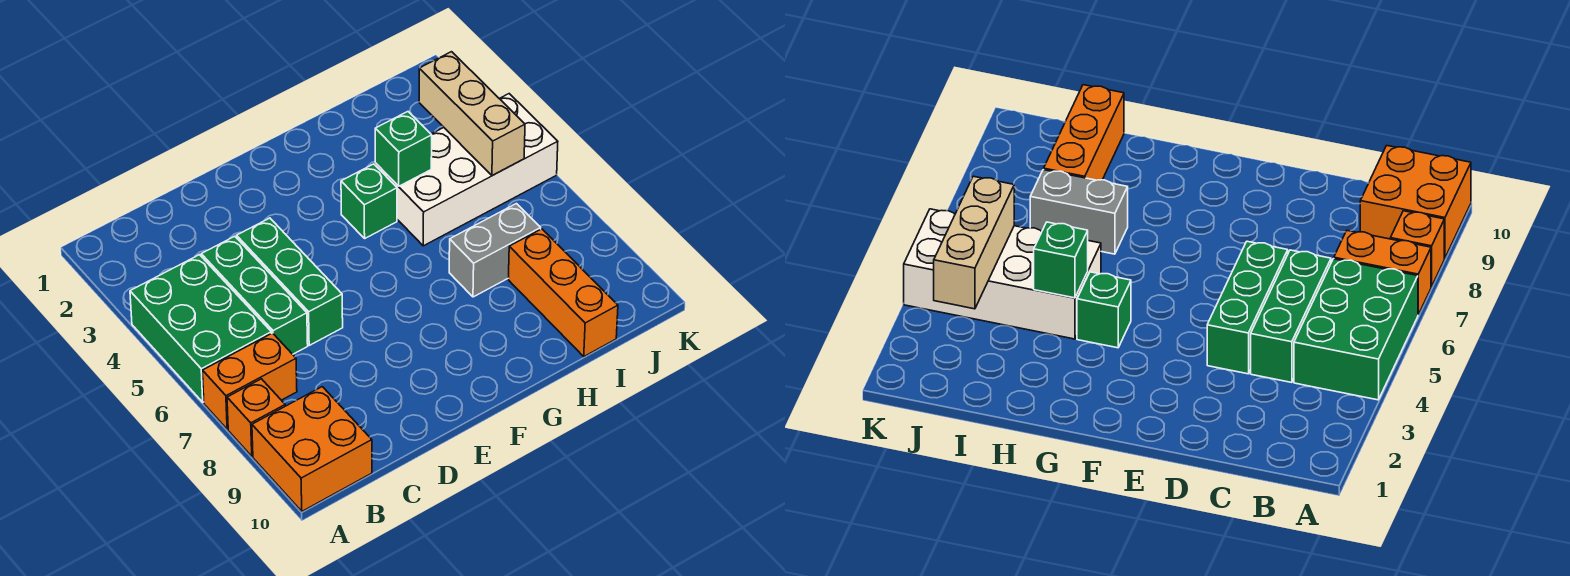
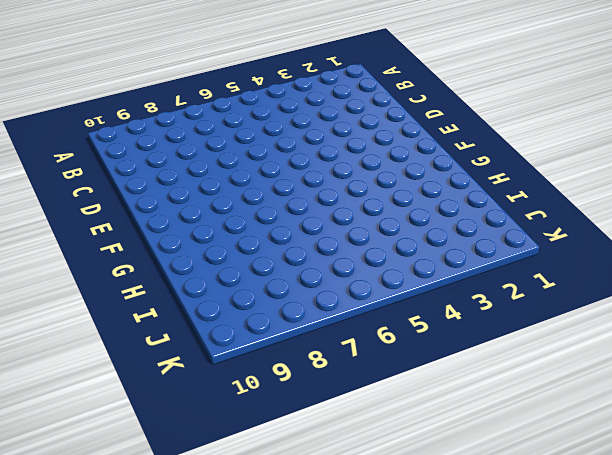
none -> green brick A4:B6 level 1
none -> orange brick A7:B7 level 1
none -> orange brick A8 level 1

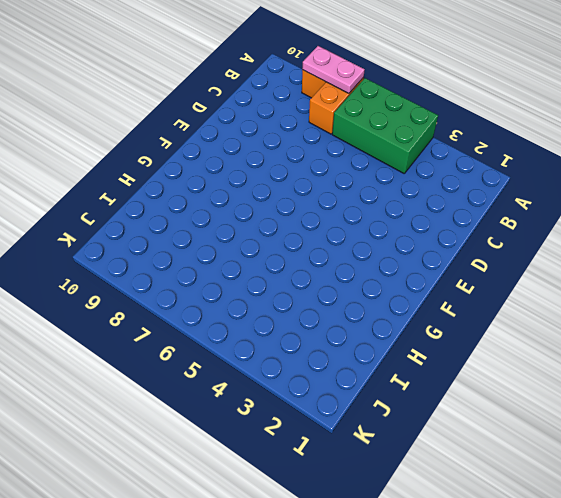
pink plate A7:A8 level 2 -> none
none -> orange brick A9:B10 level 1
none -> green brick C4:C6 level 1
none -> green brick D4:D6 level 1

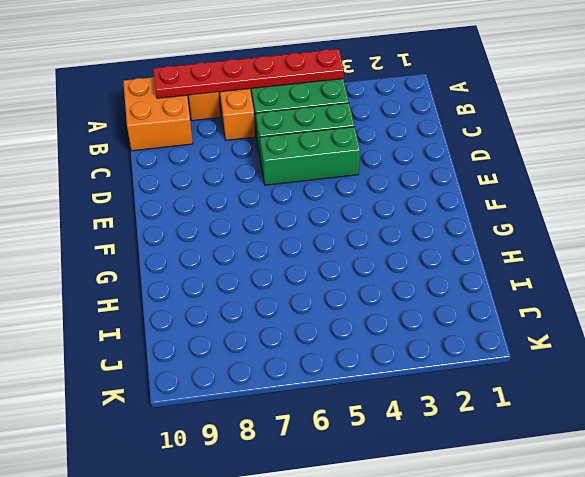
red plate A4:A9 level 2 -> none
none -> green brick G4 level 1
none -> white brick H4:K5 level 1
none -> grey brick H7:I7 level 1

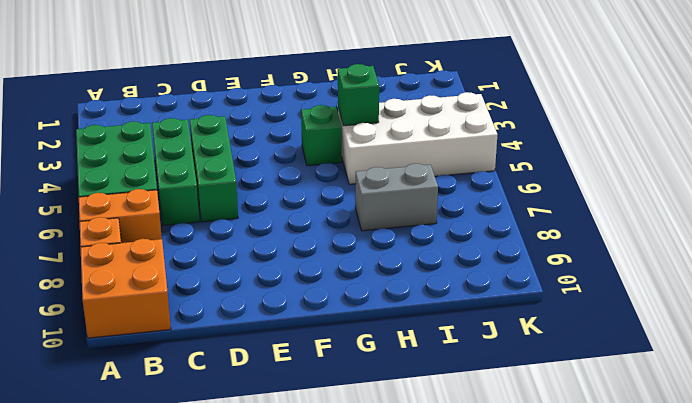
none -> orange brick I8:I10 level 1
none -> tan brick J3:J5 level 2

